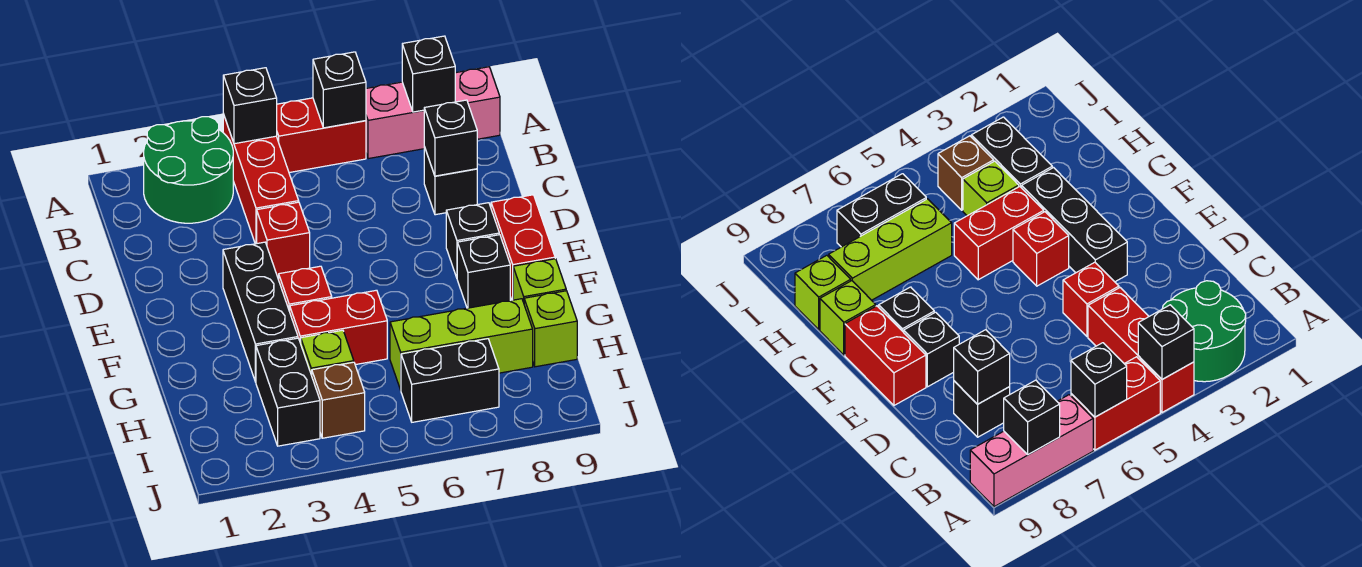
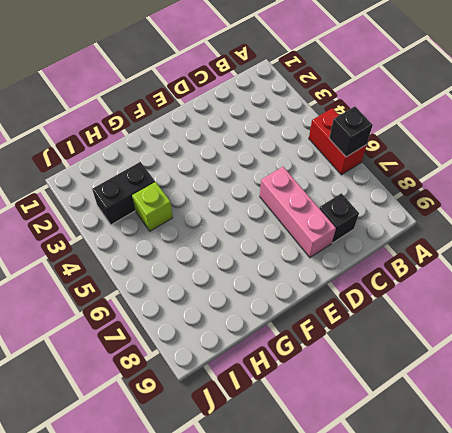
pink brick D6:D8 level 1 -> pink brick A7:A9 level 1
none -> green round brick A2:B3 level 1
none -> red brick A4:C4 level 1
none -> red brick D4 level 1

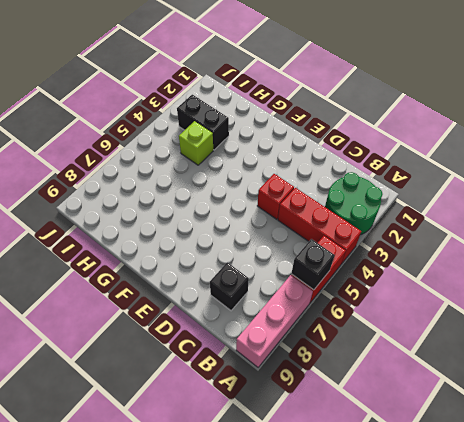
none -> black brick E3:G3 level 1
none -> black brick E8 level 1
none -> red brick E9:F9 level 1

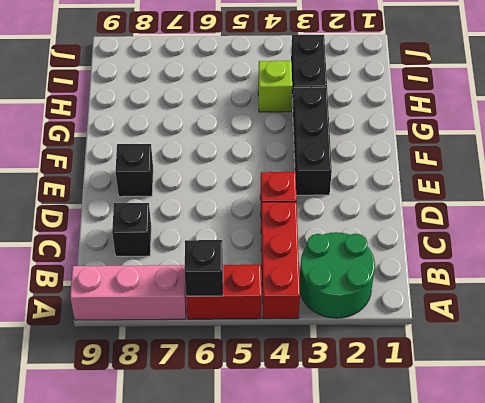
none -> red brick E9:F9 level 1
none -> red brick F4 level 1
none -> black brick F8 level 1

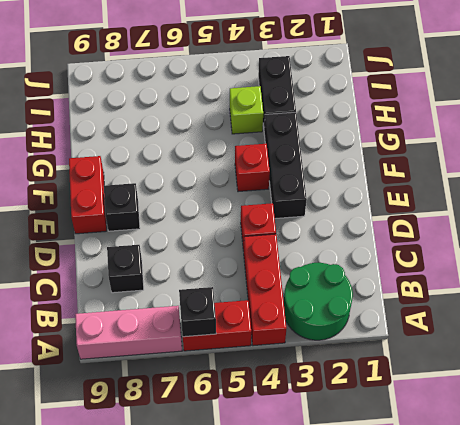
none -> black brick F8 level 1
none -> red brick G4:G5 level 1
none -> lime brick G9 level 1

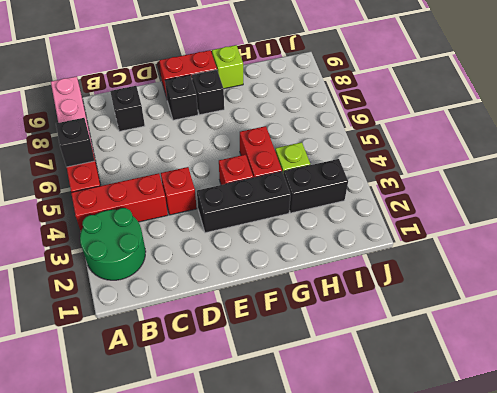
none -> lime brick H6:H8 level 1
none -> lime brick H9 level 1
none -> brown brick I4 level 1

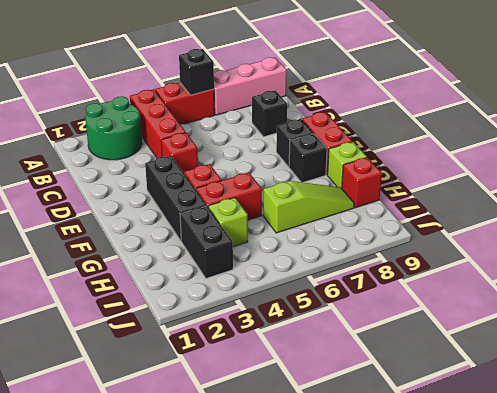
lime slope H6:H8 level 1 top 6 -> lime brick H6:H8 level 1
red brick H9 level 1 -> lime brick H9 level 1
none -> brown brick I4 level 1
none -> black brick I6:I7 level 1
none -> black brick A4 level 2

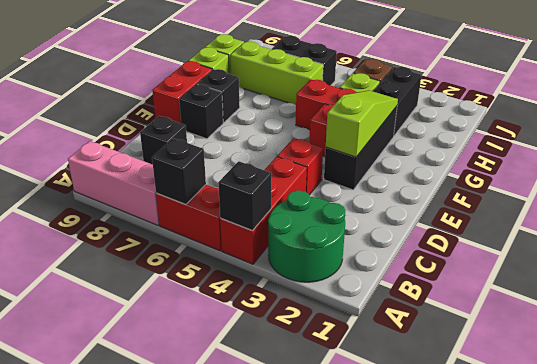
lime slope E3:G3 level 2 top E -> none
none -> black brick A8 level 2
none -> black brick C8 level 2

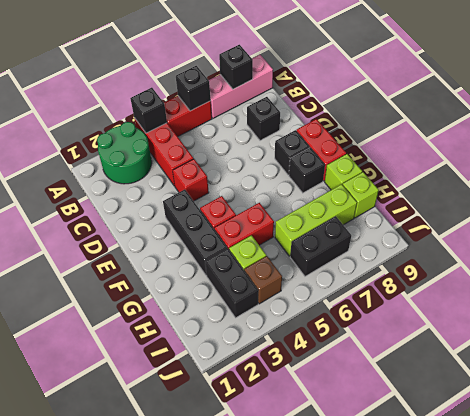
none -> black brick C8 level 2

